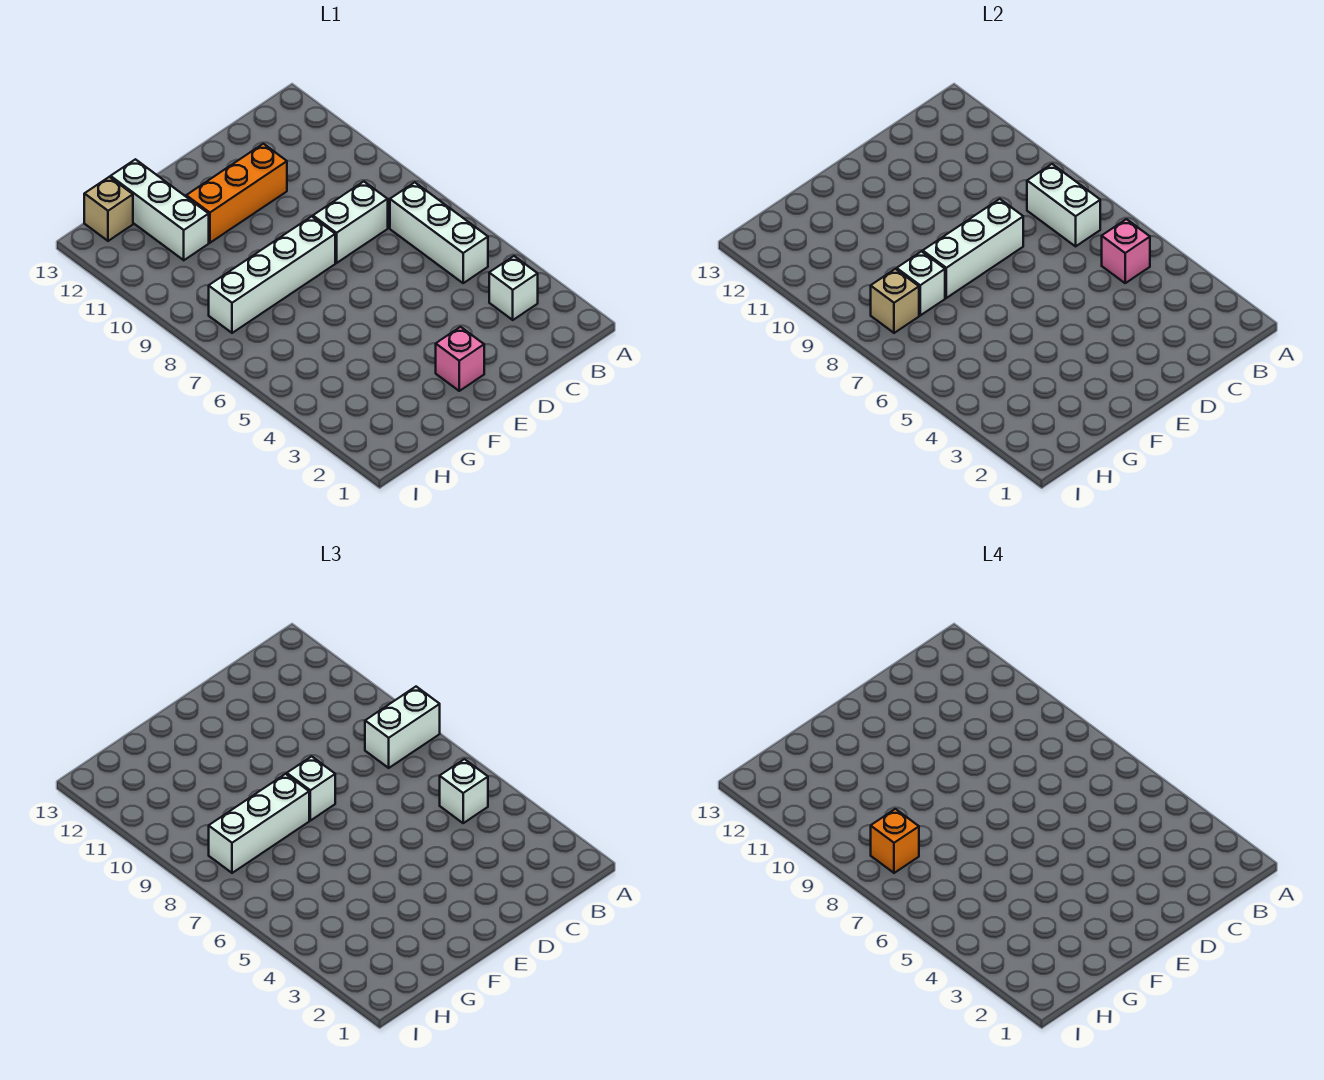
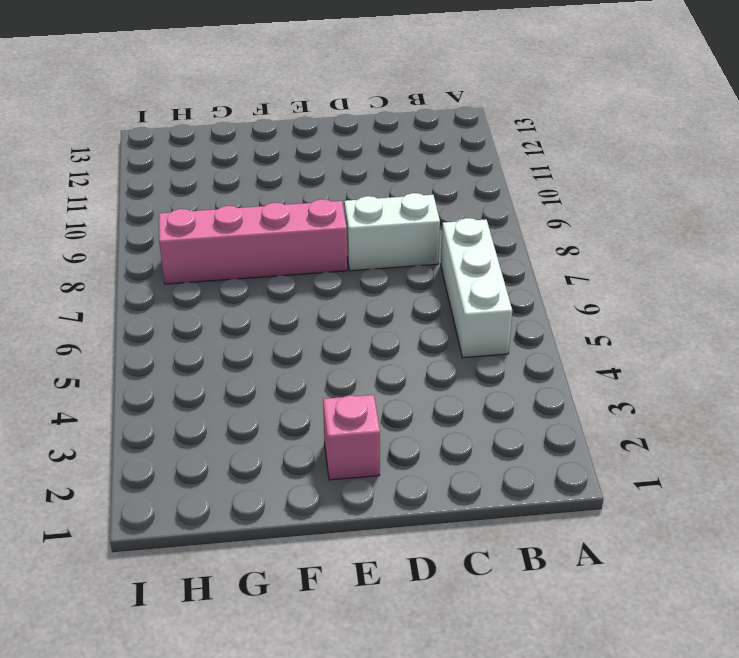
pink brick E8:H8 level 1 -> white brick E8:H8 level 1
none -> white brick B3 level 1
none -> orange brick D11:F11 level 1
none -> white brick G11:G13 level 1

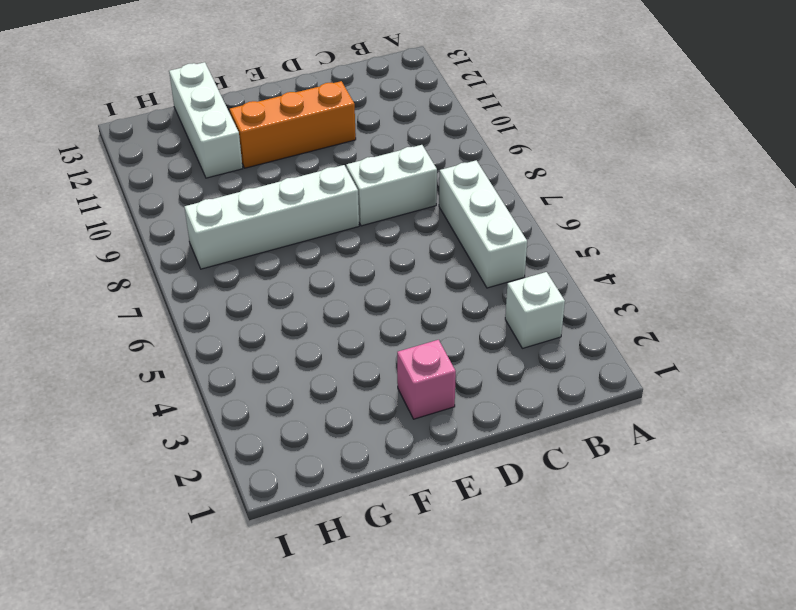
none -> tan brick H13 level 1
none -> pink brick B5 level 2
none -> white brick B7:B8 level 2

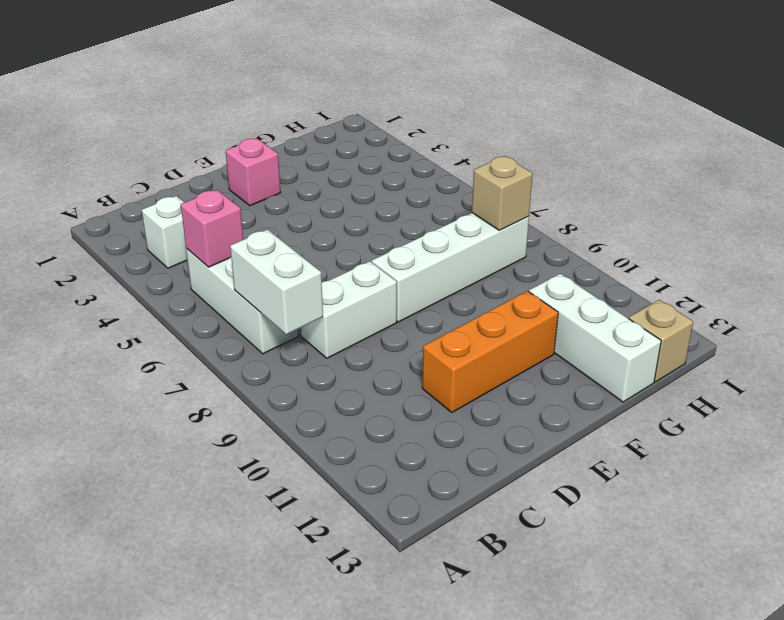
none -> white brick D8:F8 level 2
none -> white brick G8 level 2
none -> white brick A8:B8 level 3

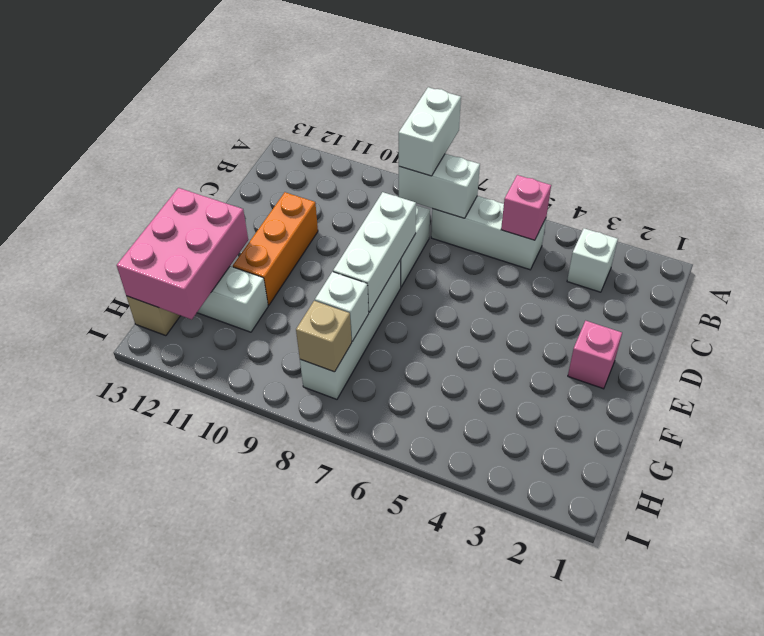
pink brick F12:H13 level 2 -> none
none -> white brick B5 level 3
none -> white brick E8 level 3
none -> white brick F8:H8 level 3

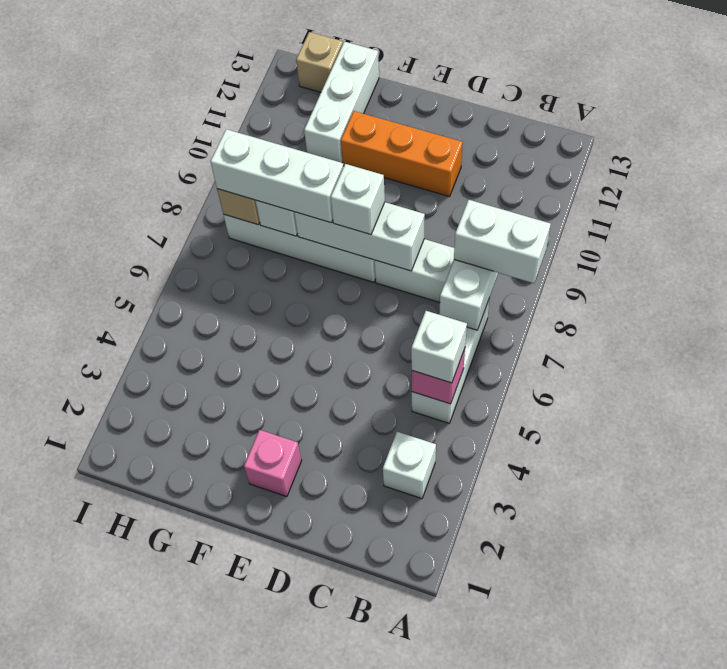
none -> orange brick H8 level 4

